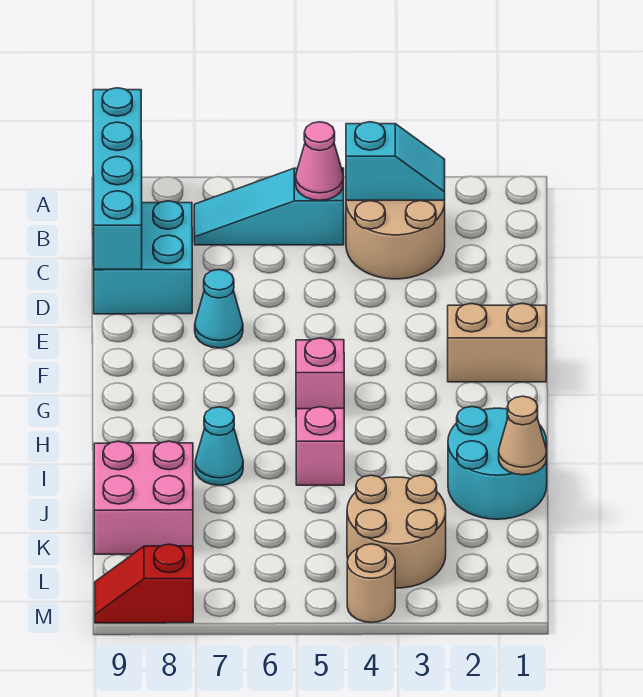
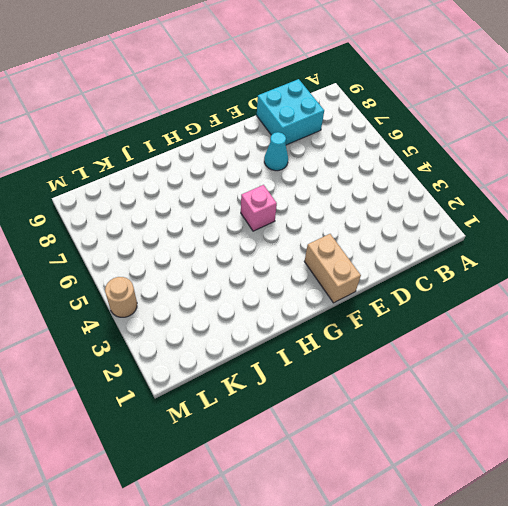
none -> tan round brick B3:C4 level 1
none -> cyan slope B5:B7 level 1 top 5
none -> cyan round brick I1:J2 level 1

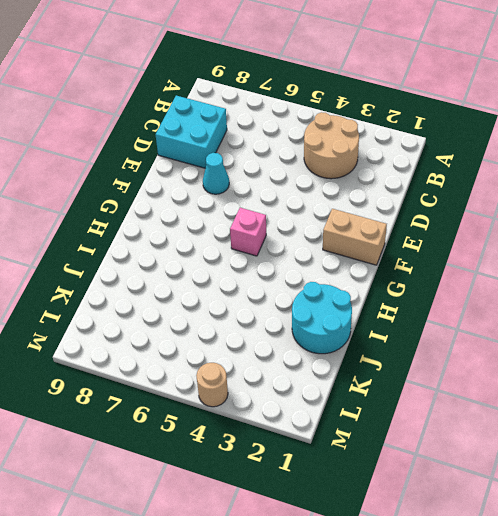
none -> cyan slope B5:B7 level 1 top 5
none -> pink brick I5 level 1
none -> cyan cone I7 level 1

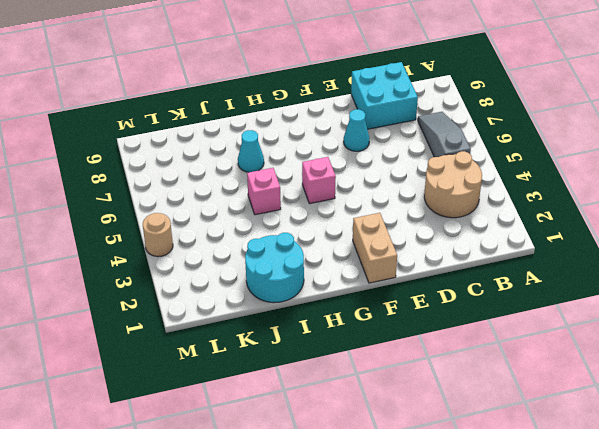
grey slope B5:B7 level 1 top 5 -> cyan slope B5:B7 level 1 top 5
none -> pink brick J8:K9 level 1
none -> tan round brick K3:L4 level 1
none -> red slope M8:M9 level 1 top 8

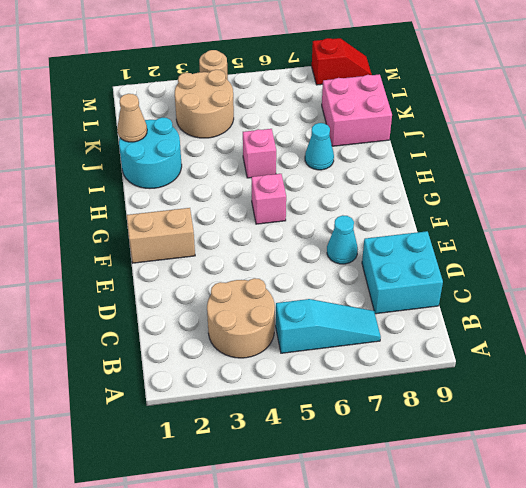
none -> cyan brick A9:D9 level 2
none -> cyan slope B3:B4 level 2 top 4
none -> pink cone B5 level 2

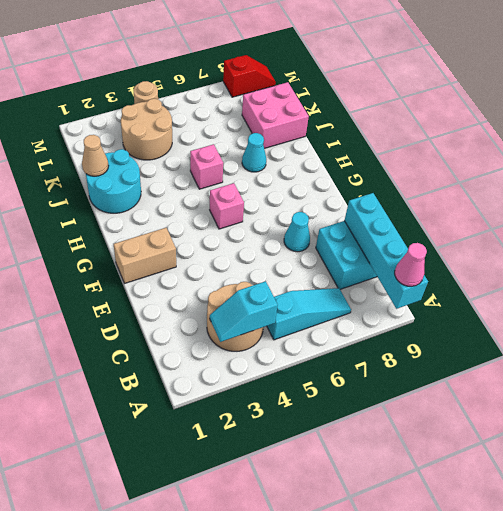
pink cone A9 level 3 -> pink cone B5 level 2

